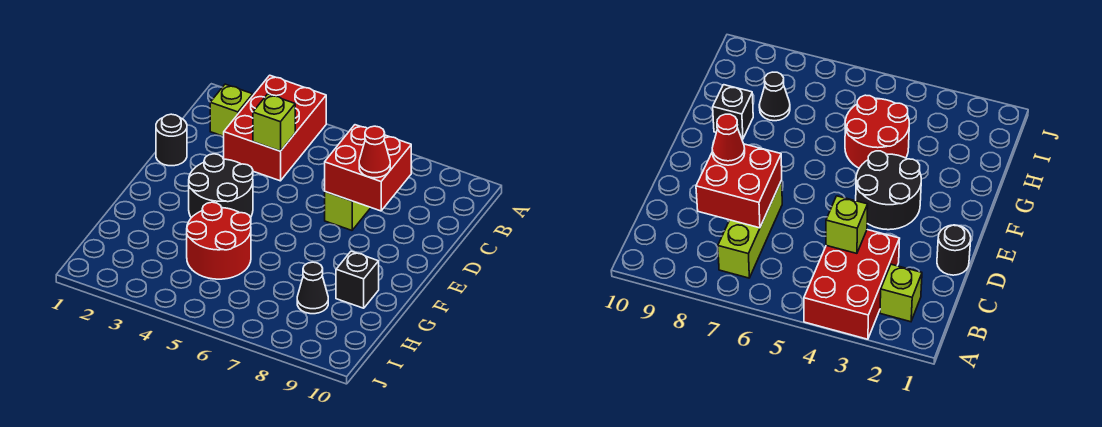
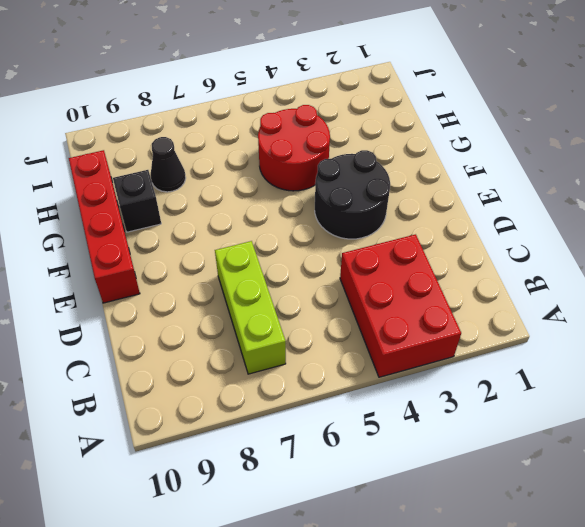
red brick E10:H10 level 1 -> none
none -> lime brick B2 level 1
none -> black round brick D1 level 1

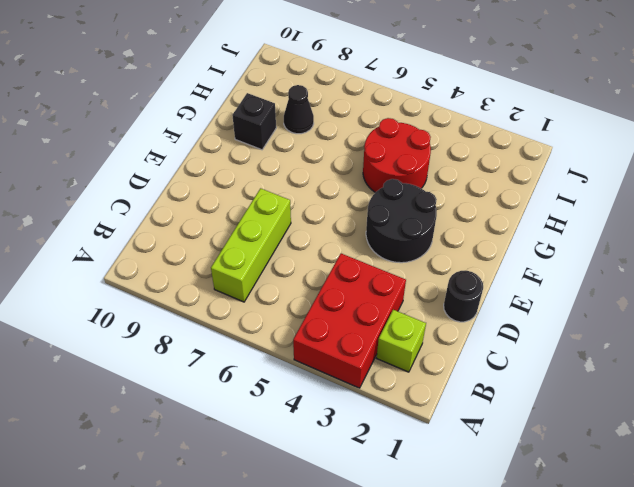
none -> lime brick C4 level 2
none -> red brick C7:D8 level 2

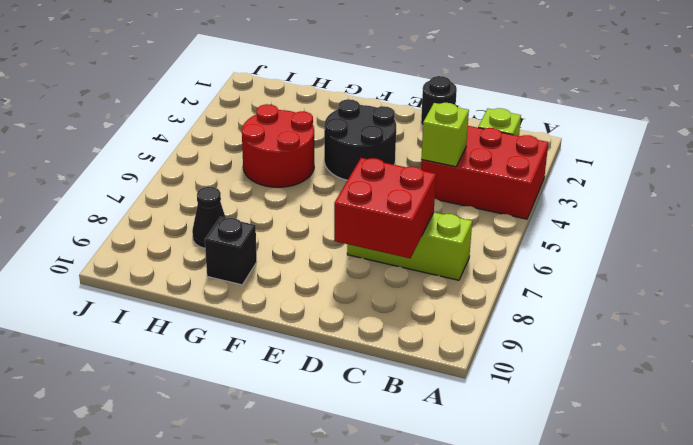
none -> red cone D8 level 3

